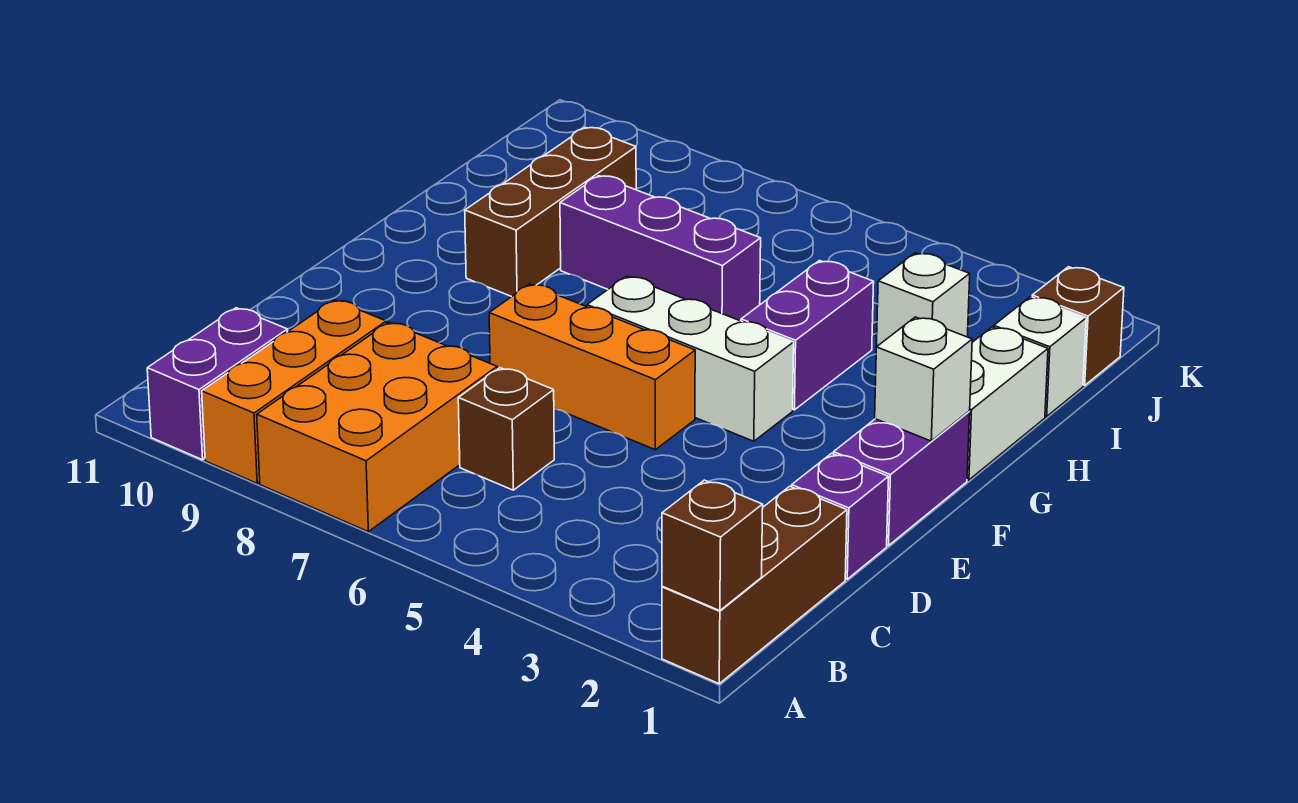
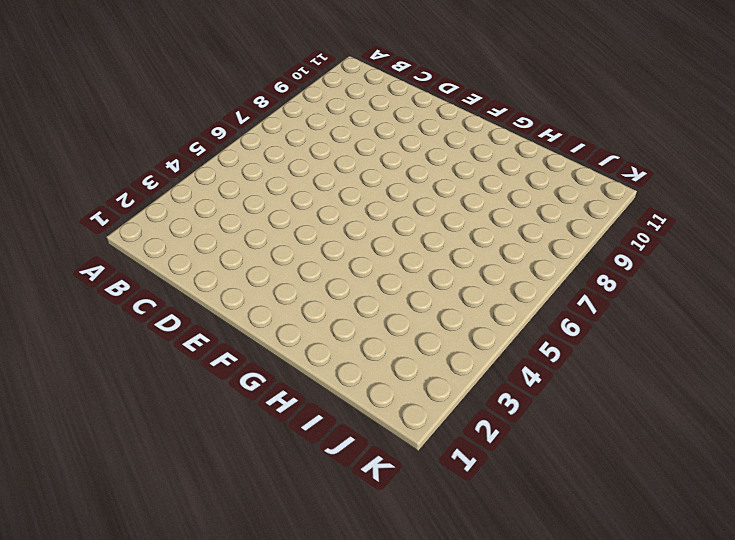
none -> brown brick A1:C1 level 1
none -> orange brick A7:C8 level 1
none -> orange brick A9:C9 level 1

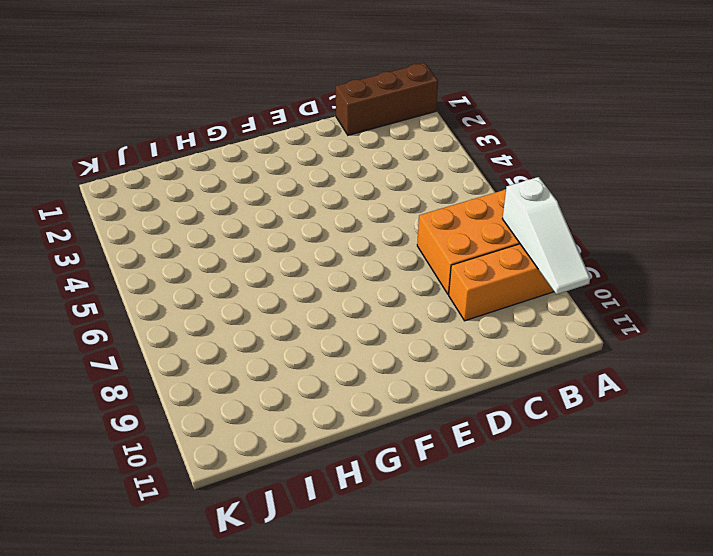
white slope A8:A10 level 2 top 8 -> none
none -> purple brick A10:B10 level 1
none -> brown brick C6 level 1
none -> purple brick D1 level 1

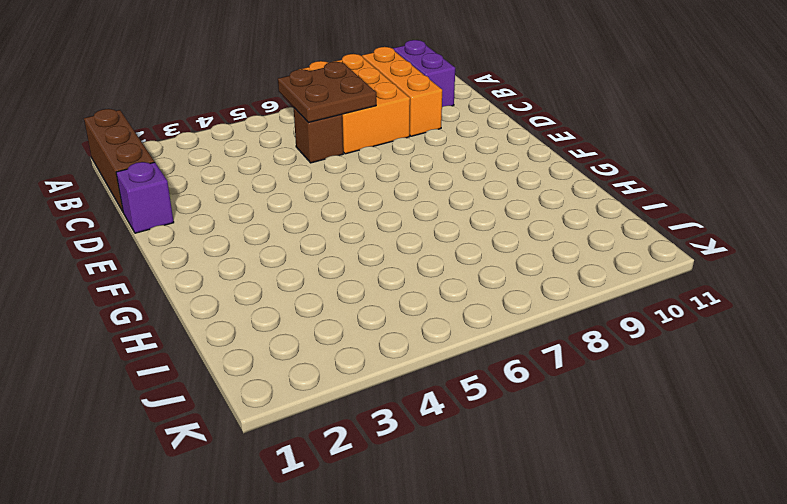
brown plate B6:C7 level 2 -> none
none -> purple brick E1:F1 level 1
none -> orange brick E5:E7 level 1
none -> white brick F4:F6 level 1

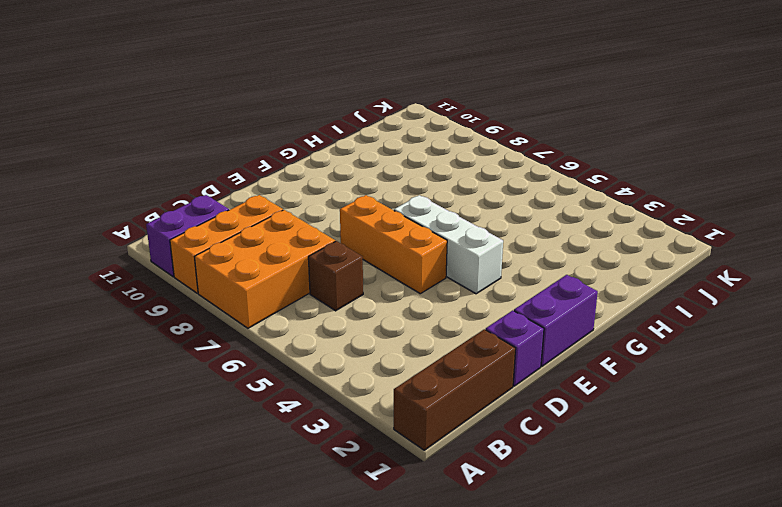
none -> white brick G1:H1 level 1
none -> purple brick G4:H4 level 1
none -> brown brick G9:I9 level 1

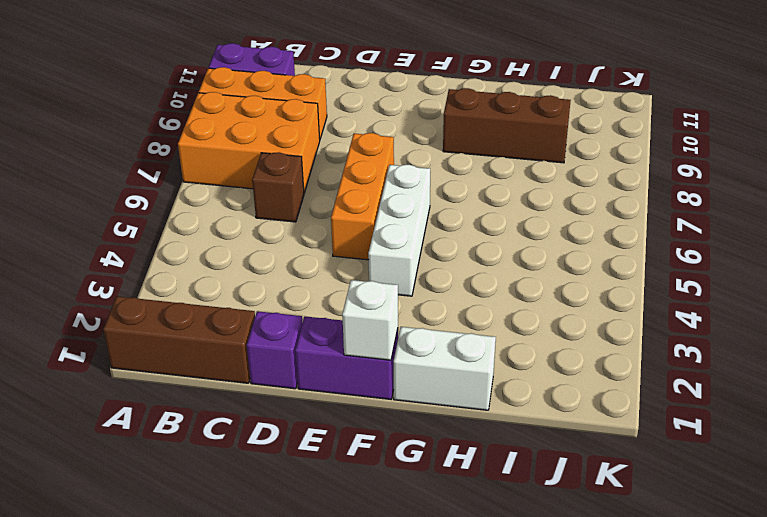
none -> purple brick G4:H4 level 1
none -> purple brick H6:H8 level 1
none -> white brick I1 level 1

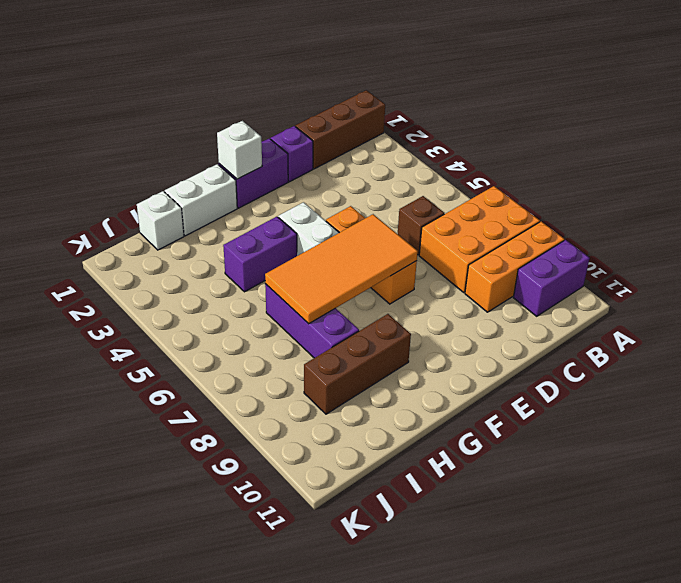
orange tile E6:H7 level 2 -> none
none -> white brick I3 level 1
none -> brown brick J1 level 1
none -> brown brick A1 level 2

